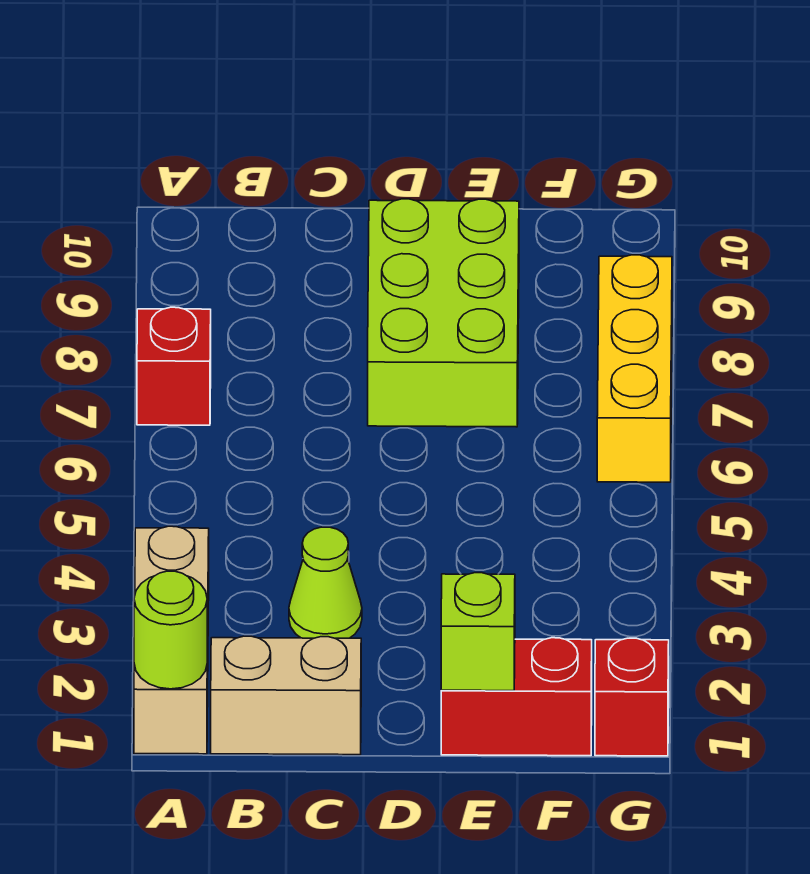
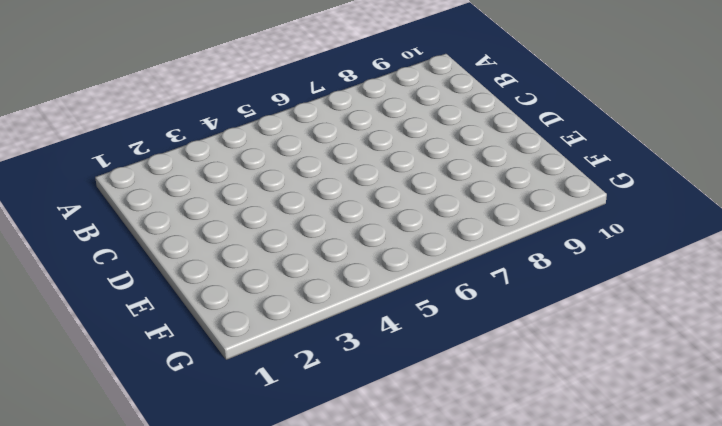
none -> tan brick A1:A3 level 1
none -> red brick A7 level 1

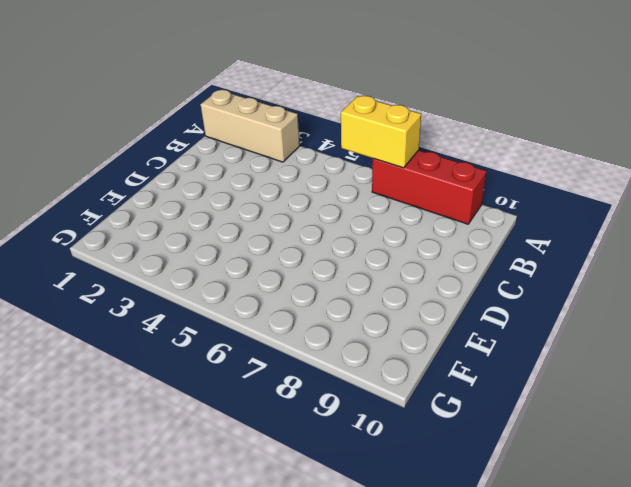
yellow brick A6:A7 level 2 -> none
red brick A7:A9 level 1 -> red brick A7 level 1
none -> tan brick B1:C1 level 1
none -> lime cone C3 level 1

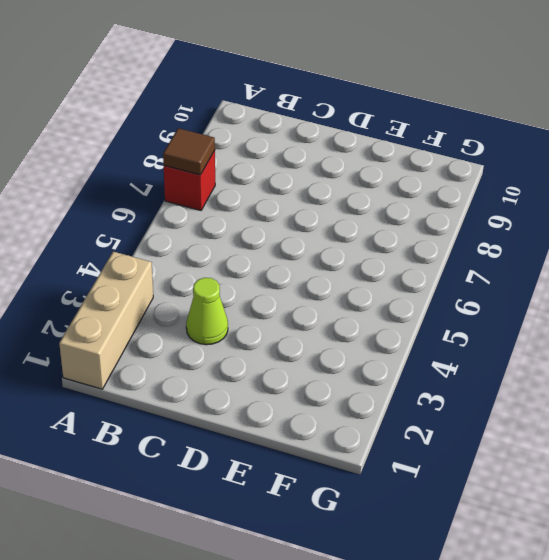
brown tile A7 level 2 -> none
none -> tan brick B1:C1 level 1
none -> lime brick D7:E9 level 1

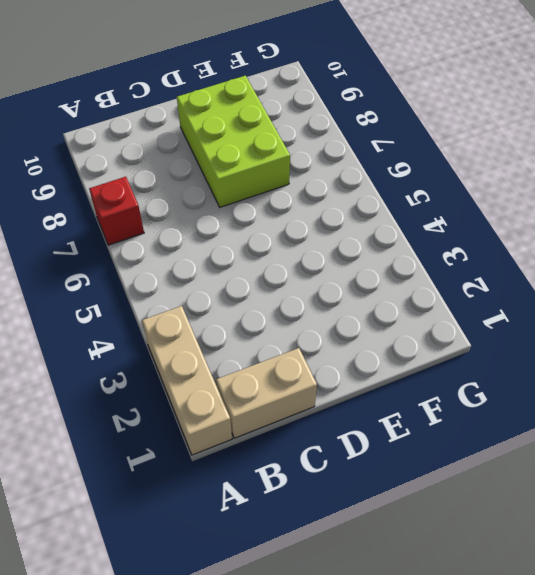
none -> lime cone C3 level 1
none -> red brick E1:F1 level 1

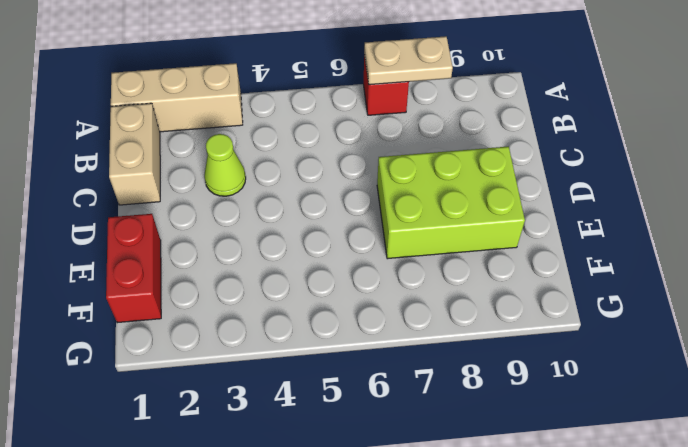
tan plate A7:A8 level 2 -> none
none -> red brick G1 level 1
none -> yellow brick G6:G8 level 1

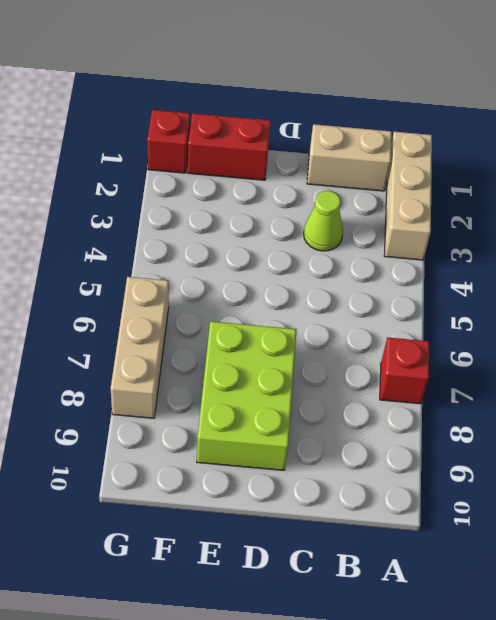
tan brick G6:G8 level 1 -> yellow brick G6:G8 level 1
none -> lime round brick A1 level 2
none -> lime brick E1 level 2

